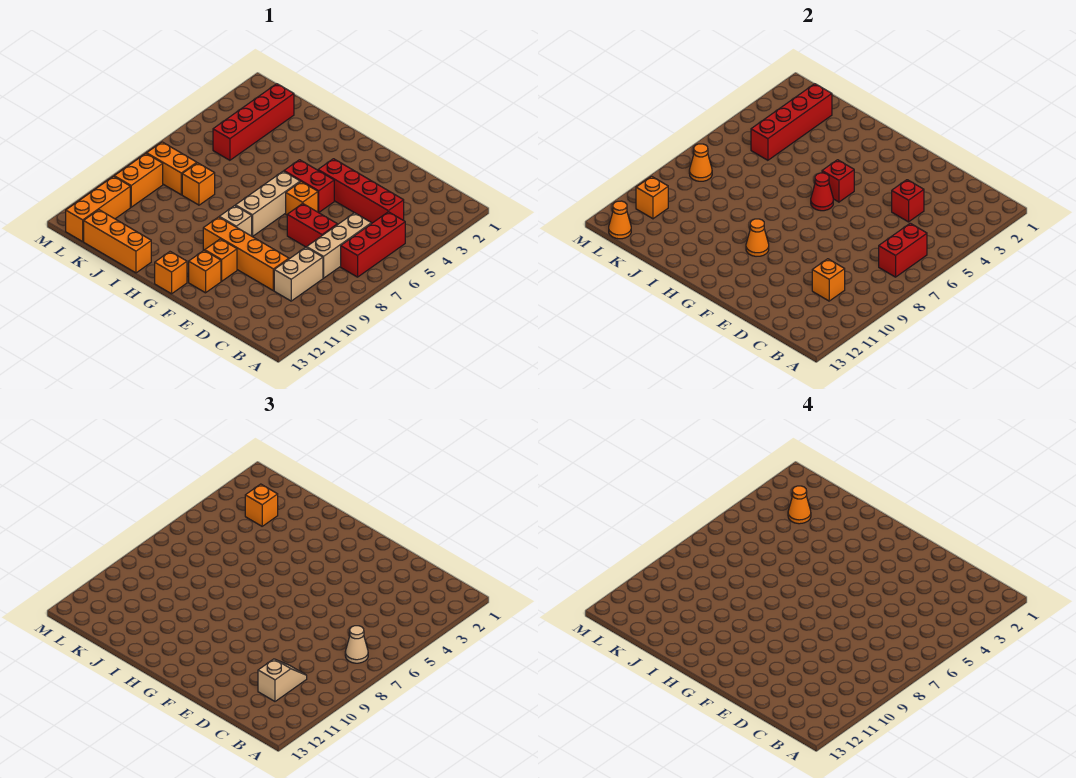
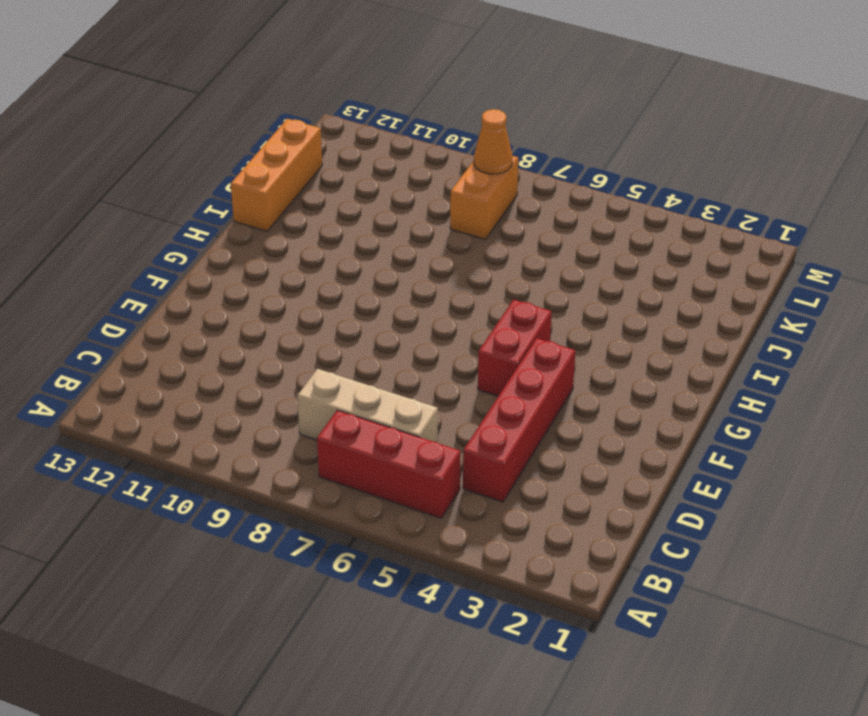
none -> tan brick C9:C10 level 1
none -> red brick D7:E7 level 1
none -> orange brick D10:G10 level 1
none -> orange brick F6 level 1

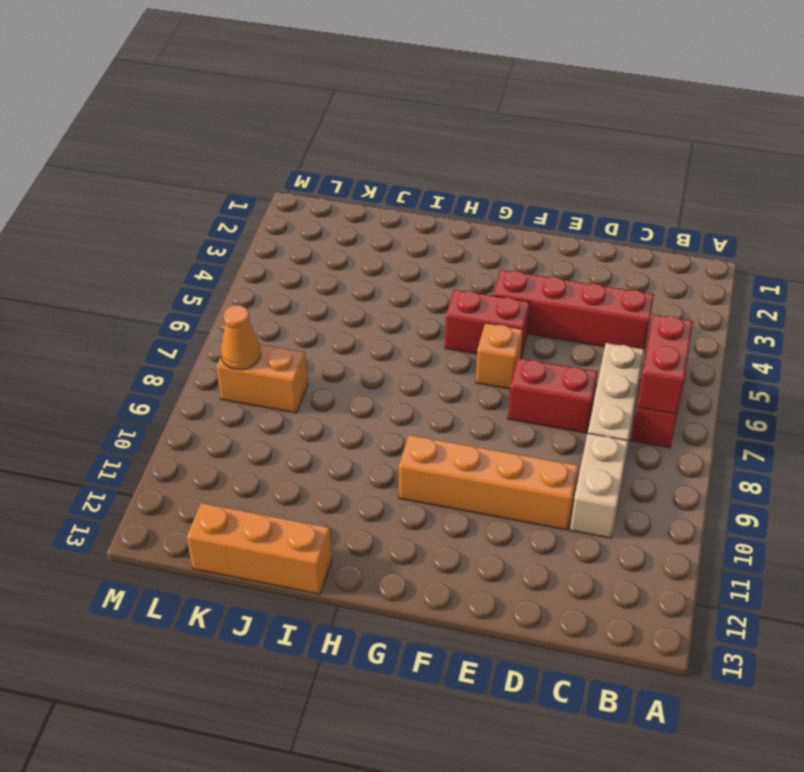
none -> orange brick F11 level 1
none -> orange brick F12 level 1
none -> tan brick G6:G8 level 1
none -> tan brick G9 level 1

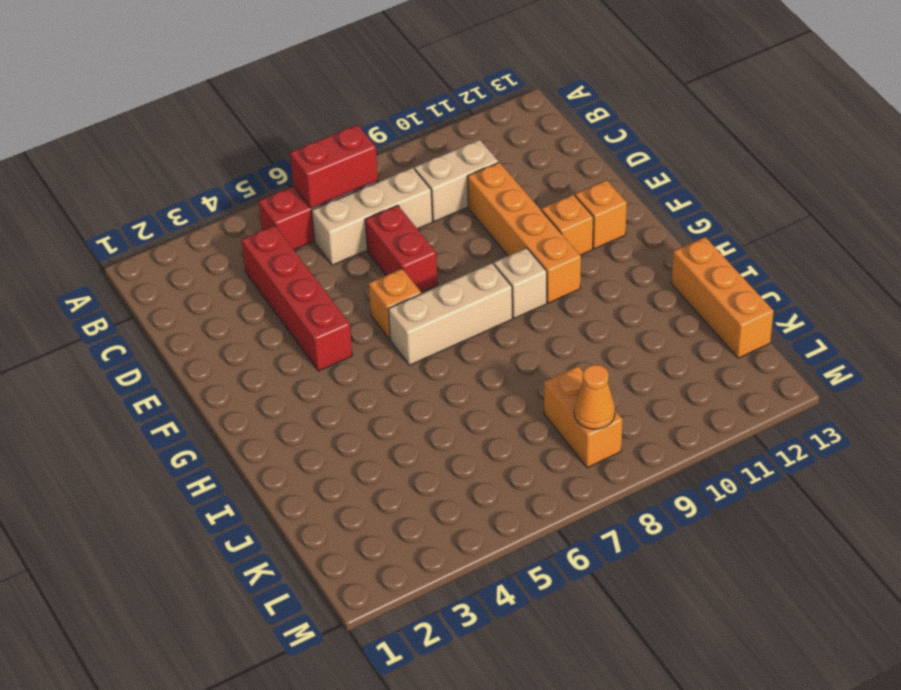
none -> red brick F5:G5 level 1
none -> orange brick G13 level 1
none -> orange brick J8 level 1
none -> red brick K2:K5 level 1

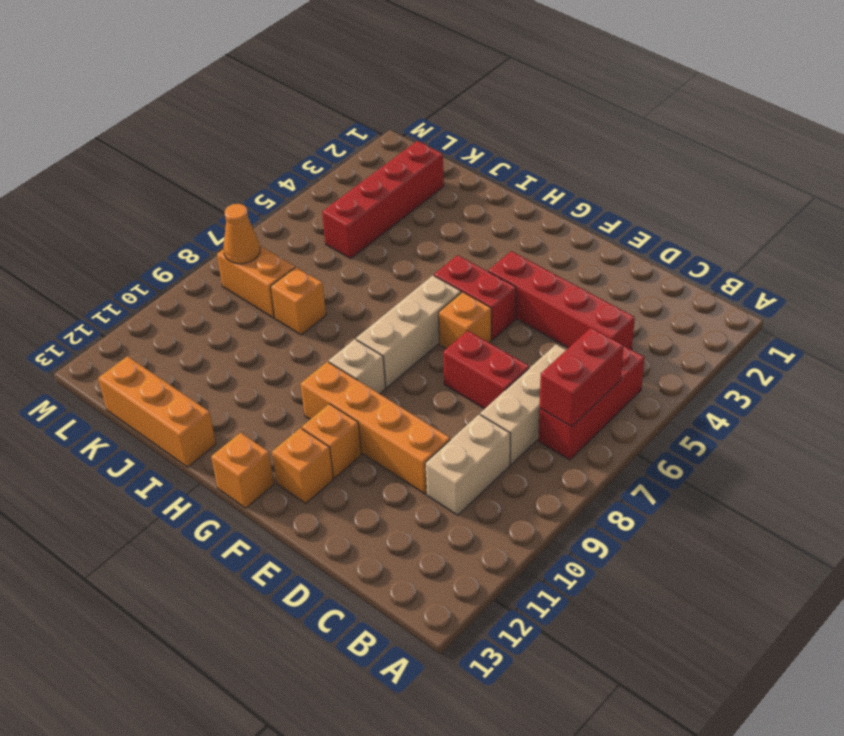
none -> orange brick L9:L10 level 1
none -> orange brick L11:L13 level 1
none -> orange brick C10 level 2
none -> red brick D4 level 2

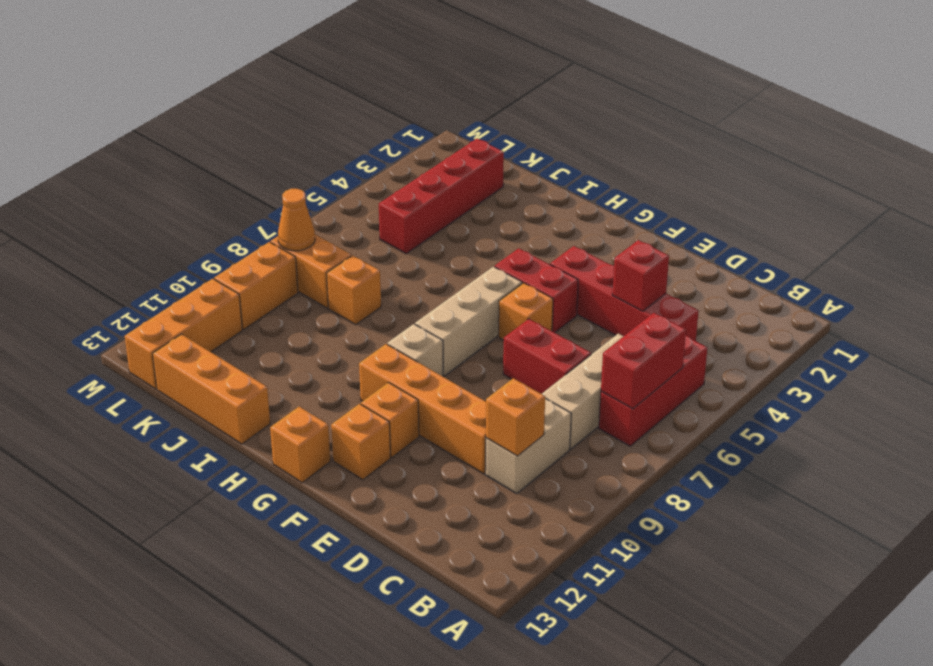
none -> red brick G5 level 2
none -> red cone G6 level 2
none -> orange cone G10 level 2
none -> red brick K2:K5 level 2

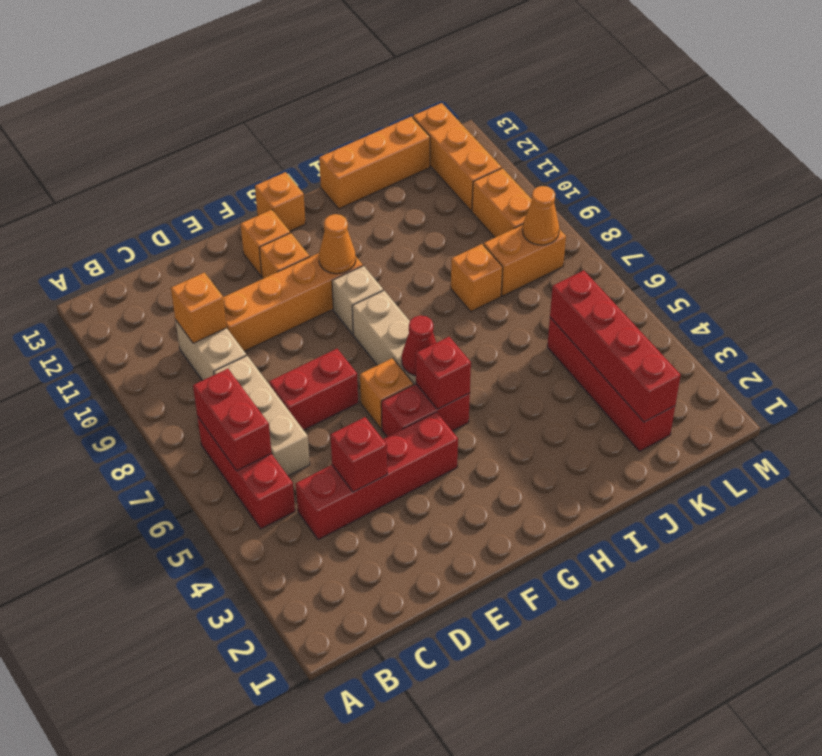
none -> orange brick L11 level 2
none -> orange cone L13 level 2
none -> tan cone B7 level 3
none -> tan slope C10:C11 level 3 top 11

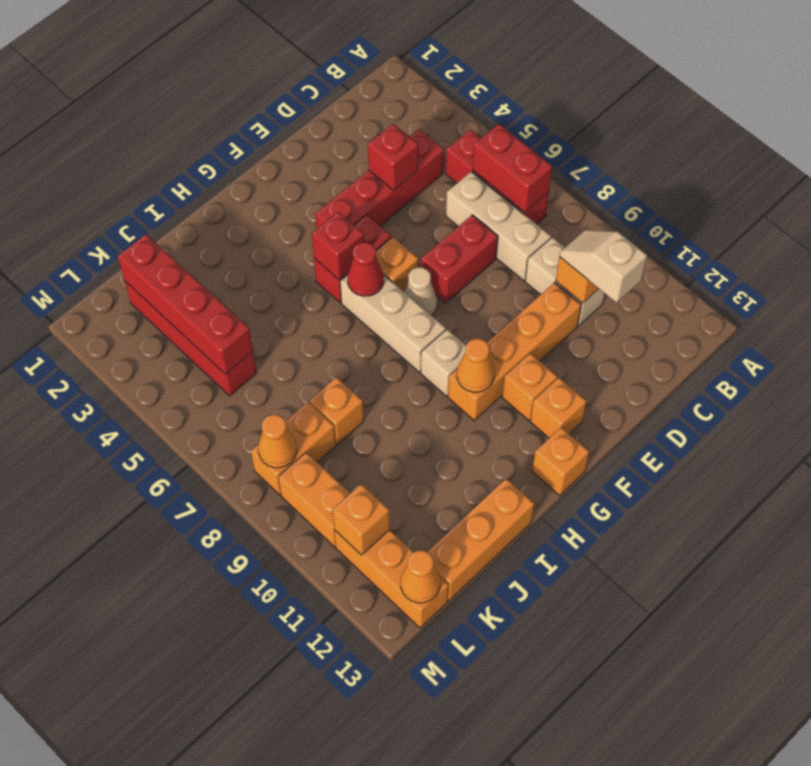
tan cone F7 level 1 -> tan cone B7 level 3
none -> orange brick K3 level 3
none -> orange cone K3 level 4

